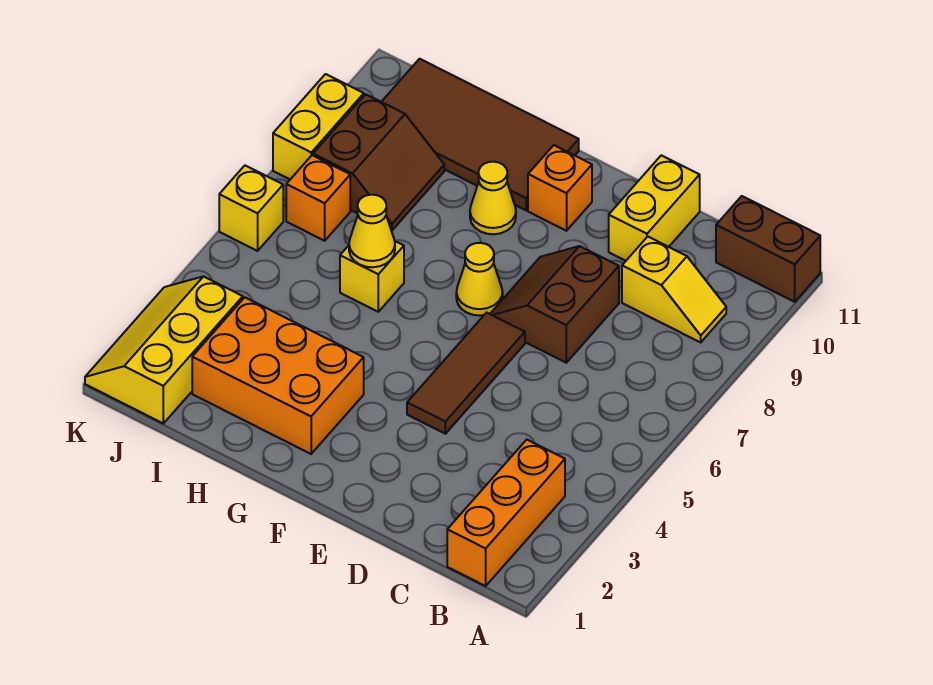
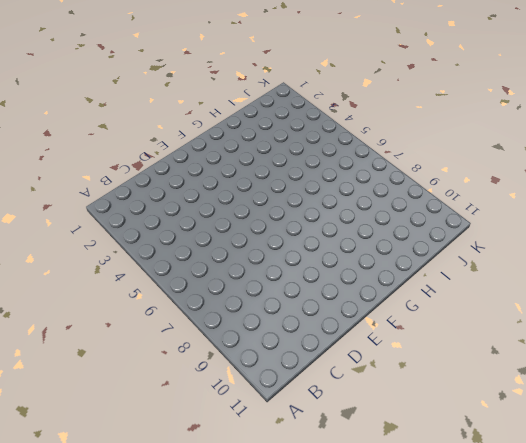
none -> brown brick A11:B11 level 1
none -> orange brick B1:B3 level 1
none -> yellow slope B9:C9 level 1 top C

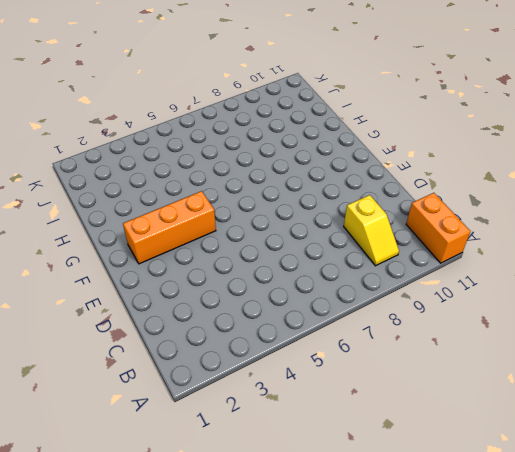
orange brick A11:B11 level 1 -> brown brick A11:B11 level 1
orange brick F2:F4 level 1 -> orange brick B1:B3 level 1
none -> brown slope D7:E8 level 1 top D
none -> yellow brick D10:D11 level 1
none -> brown tile E4:E6 level 1

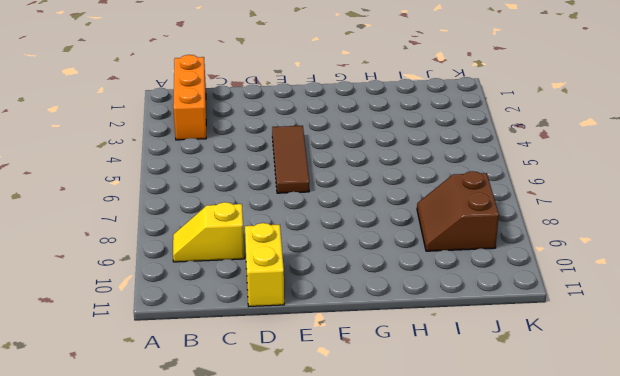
none -> brown brick A11:B11 level 1
none -> brown slope D7:E8 level 1 top D
none -> yellow cone F7 level 1

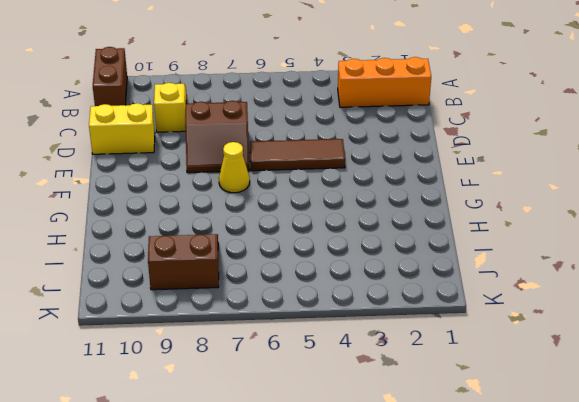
none -> orange brick F10 level 1
none -> orange brick G2:I3 level 1
none -> yellow cone G9 level 1

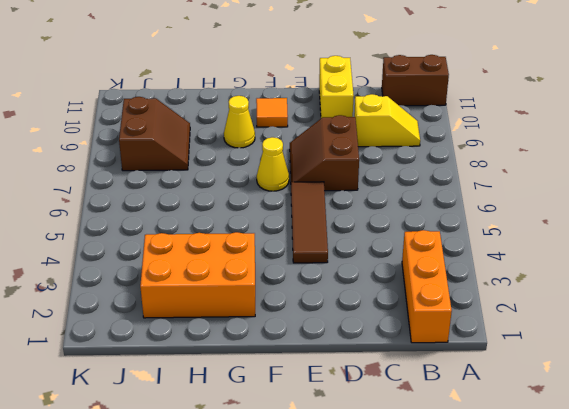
orange tile F10 level 1 -> orange brick F10 level 1
none -> brown tile G10:J11 level 1
none -> yellow brick H6 level 1
none -> yellow slope J1:K3 level 1 top J

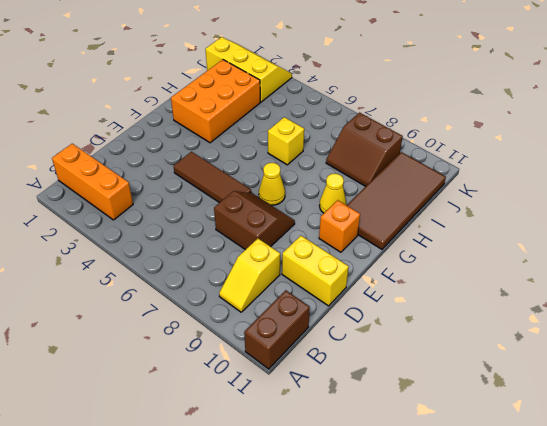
none -> orange brick J7 level 1
none -> yellow brick K6 level 1
none -> yellow brick K8:K9 level 1

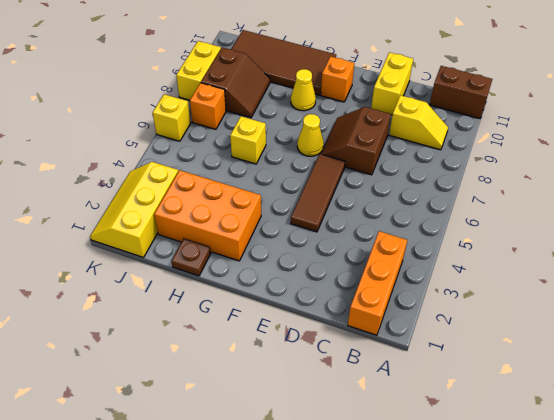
brown plate H1 level 1 -> none
none -> yellow cone H6 level 2

